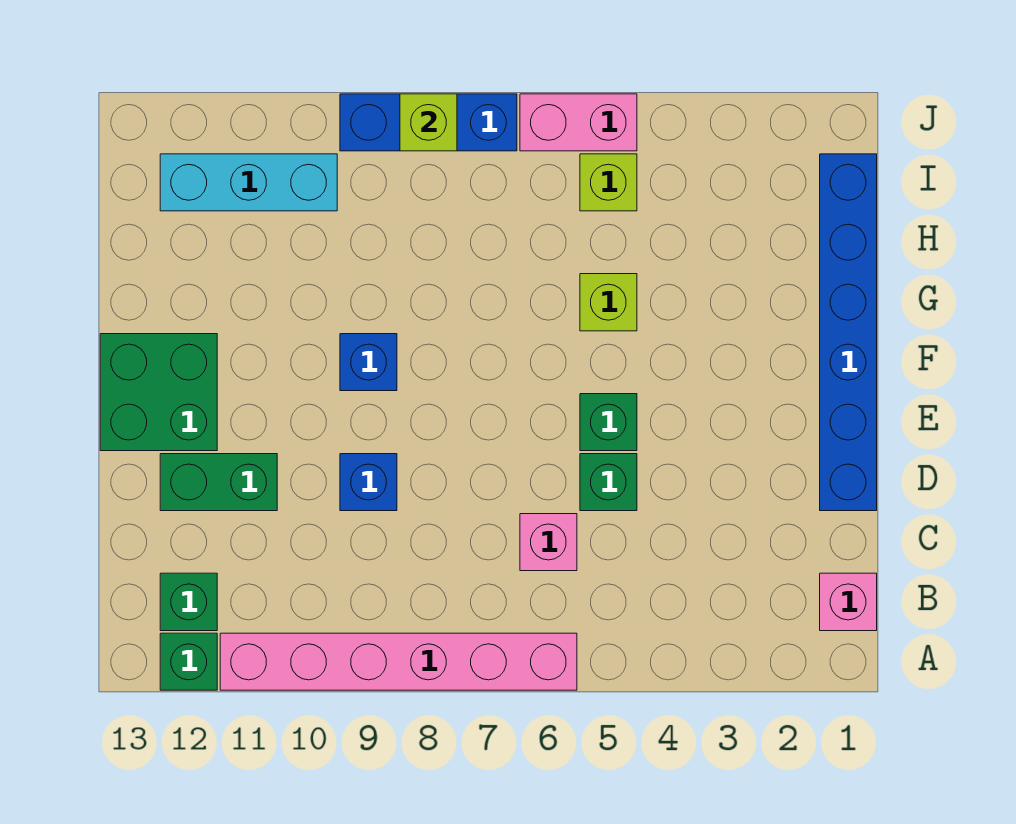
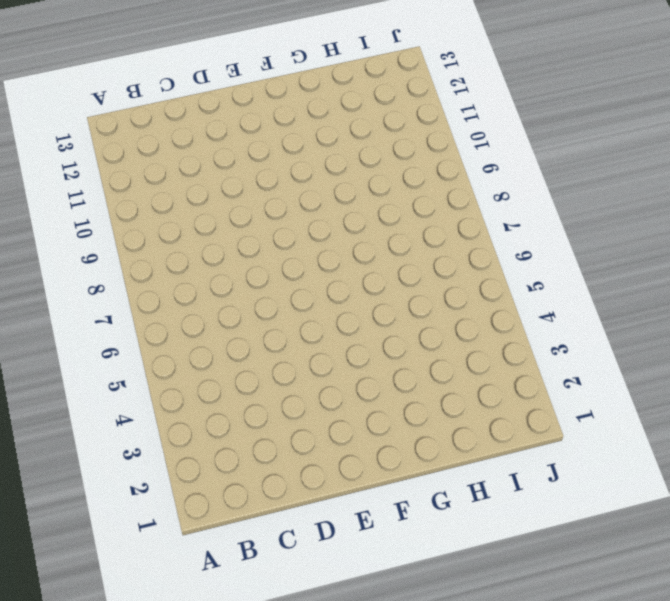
none -> pink brick A6:A11 level 1
none -> green brick A12 level 1
none -> pink brick B1 level 1

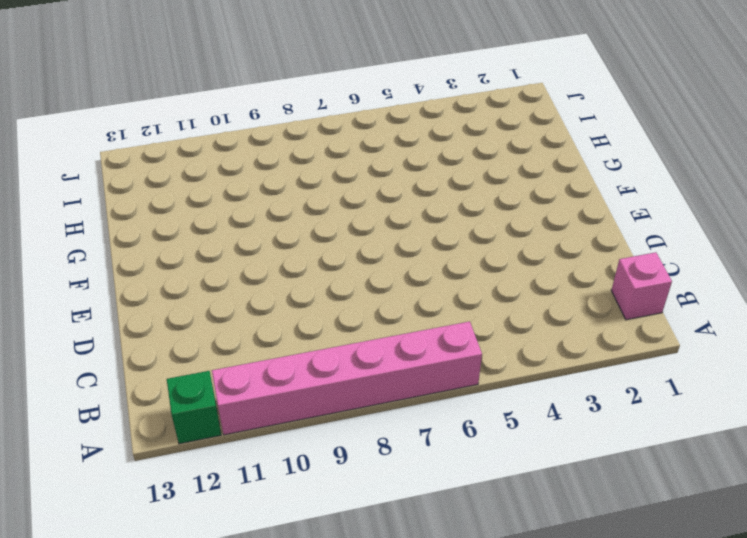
none -> green brick B12 level 1
none -> pink brick C6 level 1
none -> blue brick D1:I1 level 1

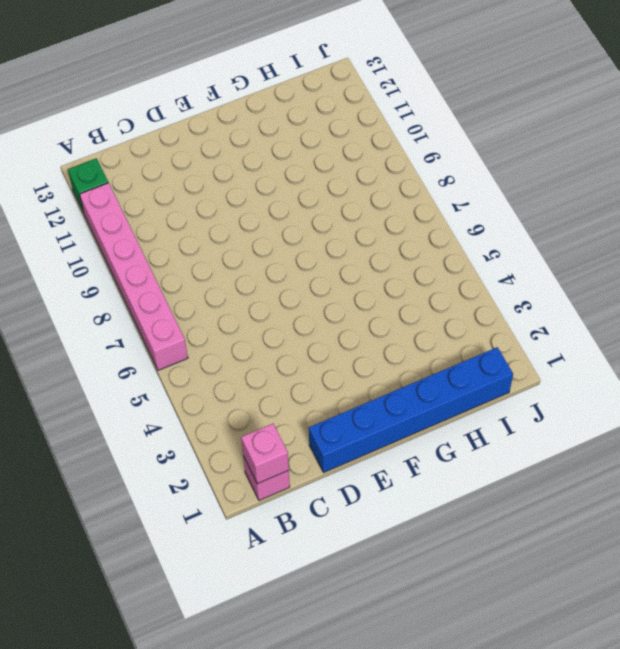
pink brick B1 level 2 -> pink brick C6 level 1
none -> green brick B12 level 1
none -> green brick D5 level 1
none -> blue brick D9 level 1

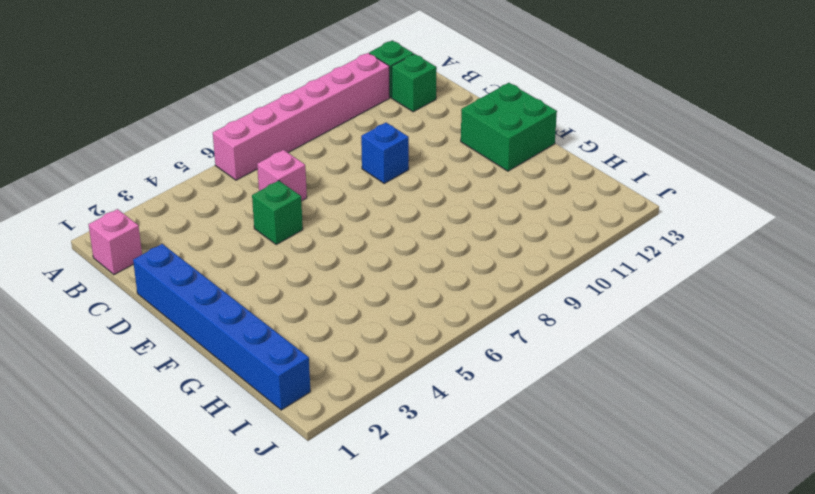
none -> green brick D11:D12 level 1
none -> green brick E5 level 1
none -> blue brick F9 level 1

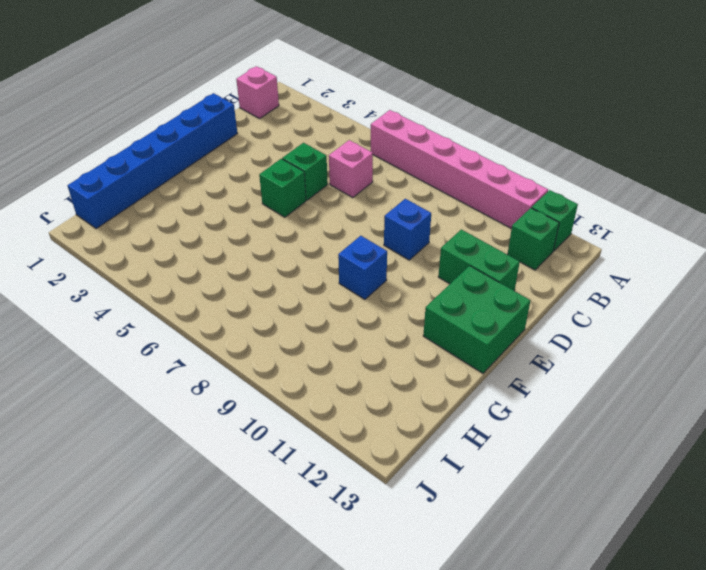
none -> lime brick G5 level 1
none -> lime brick I5 level 1
none -> cyan brick I10:I12 level 1

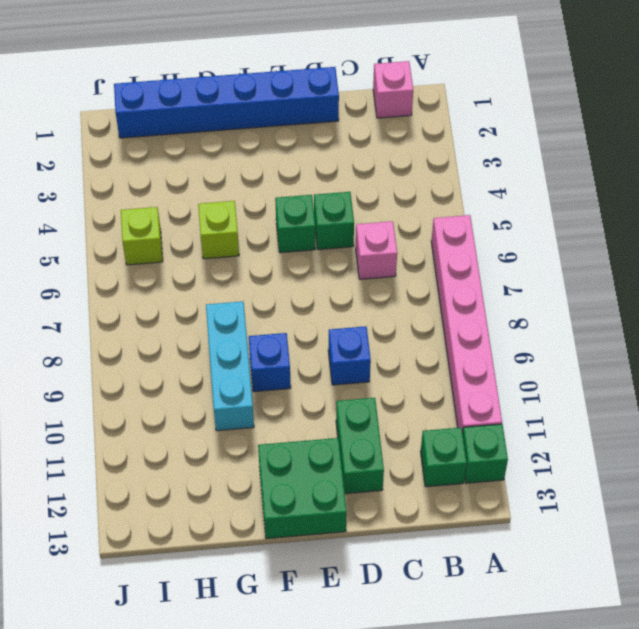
cyan brick G8:G10 level 1 -> cyan brick I10:I12 level 1
none -> pink brick J5:J6 level 1
none -> blue brick J7:J9 level 1
none -> lime brick J8 level 2

